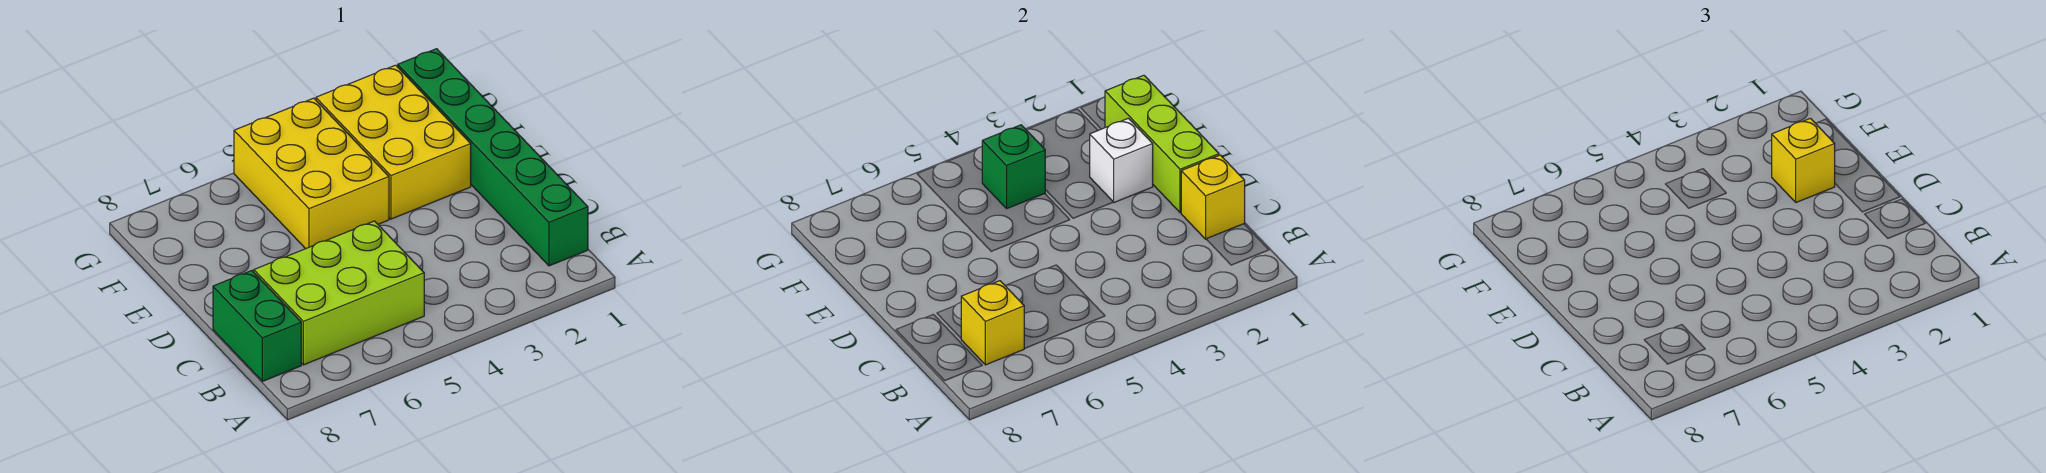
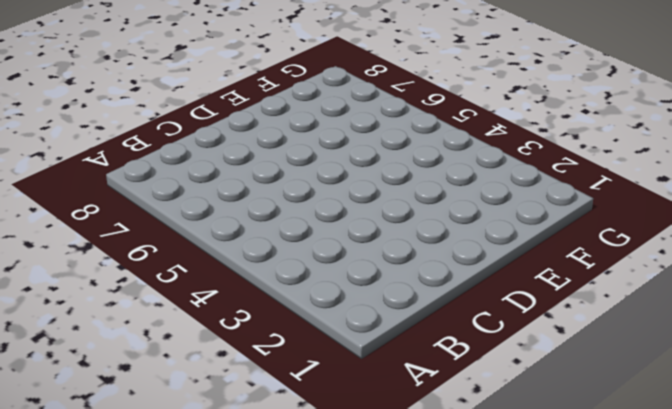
none -> green brick B1:G1 level 1
none -> lime brick B5:C7 level 1

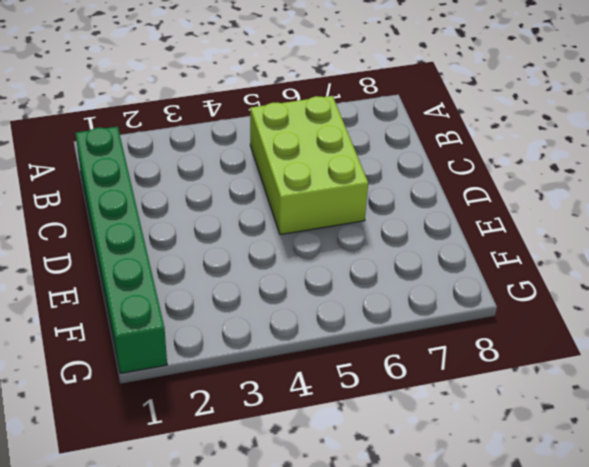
lime brick B5:D6 level 1 -> lime brick B5:C7 level 1
none -> green brick B8:C8 level 1
none -> yellow brick E2:G3 level 1

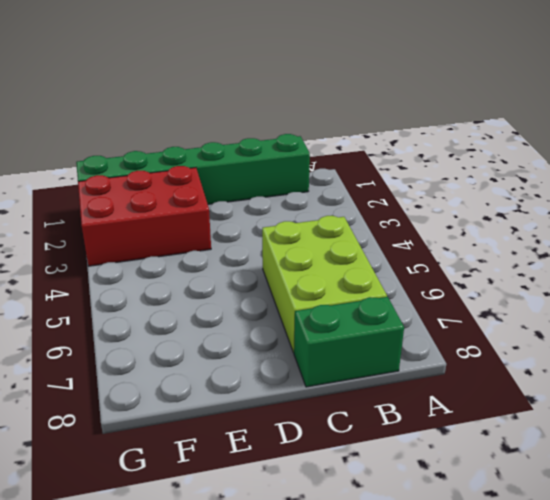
red brick E2:G3 level 1 -> yellow brick E2:G3 level 1
none -> yellow brick E4:G5 level 1
none -> yellow brick B7 level 2

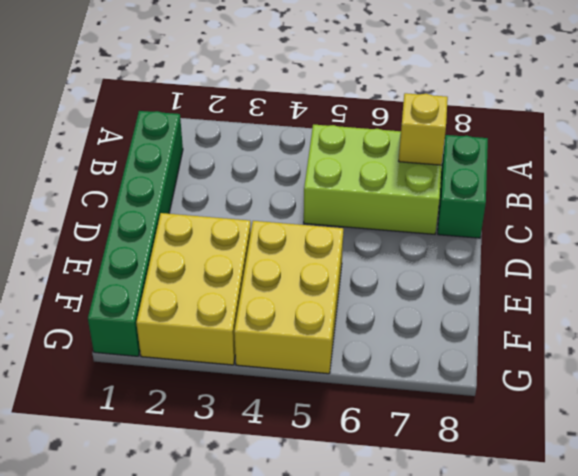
none -> yellow brick C1 level 2
none -> lime brick D1:F1 level 2

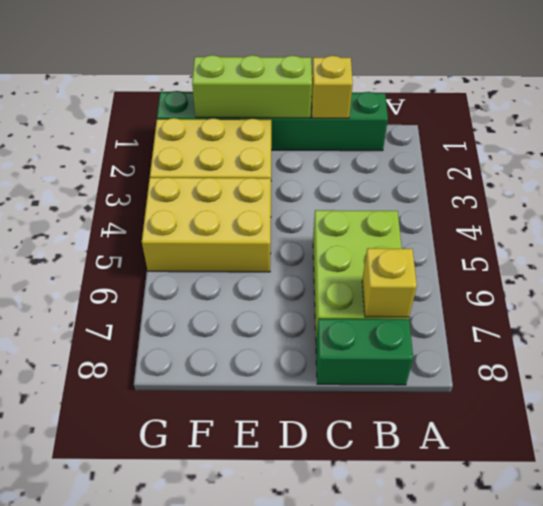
none -> white brick E2 level 2
none -> green brick F4 level 2

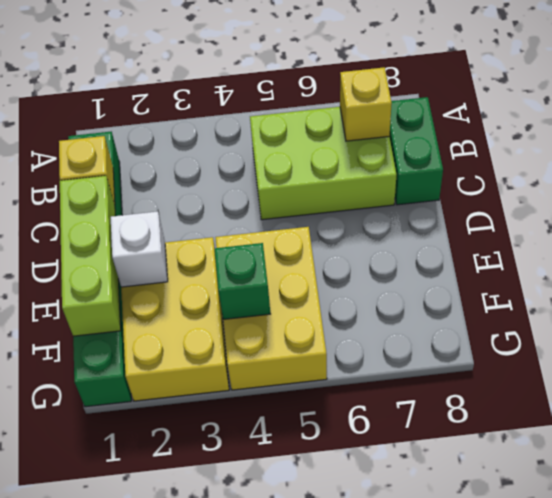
none -> yellow brick E2 level 3

